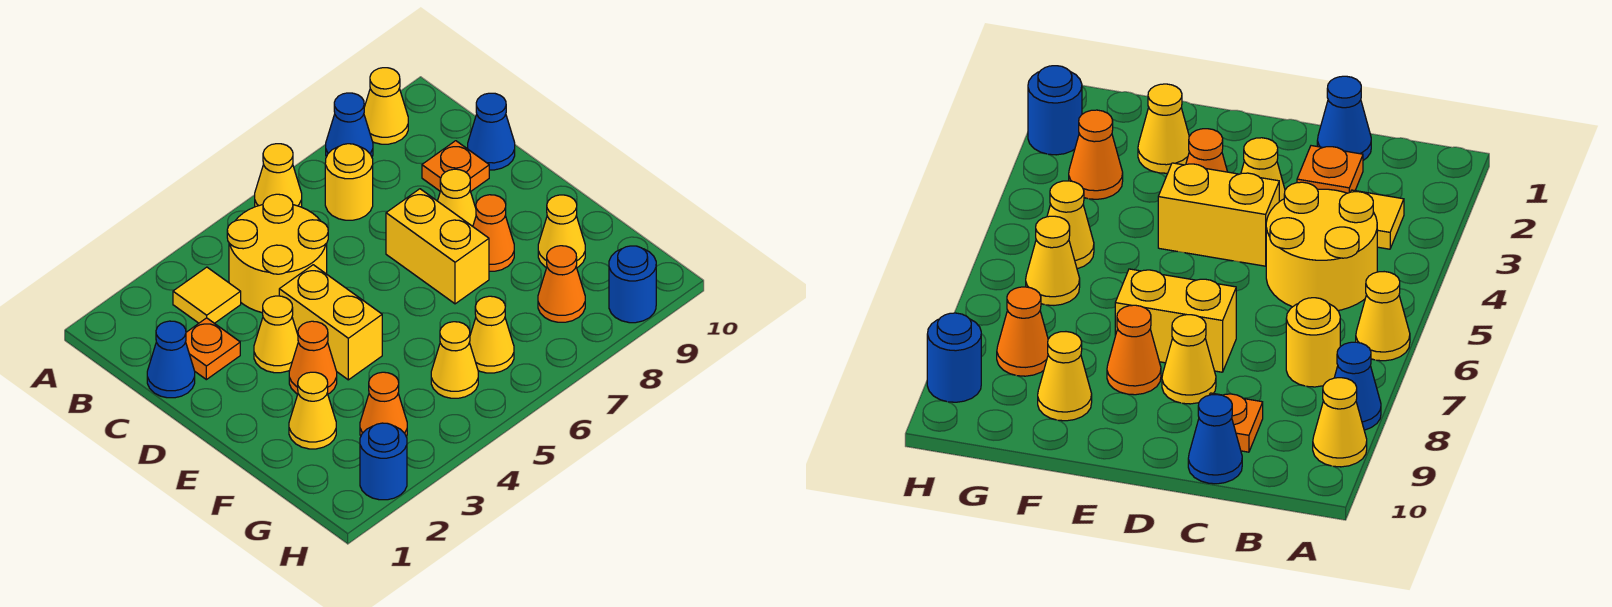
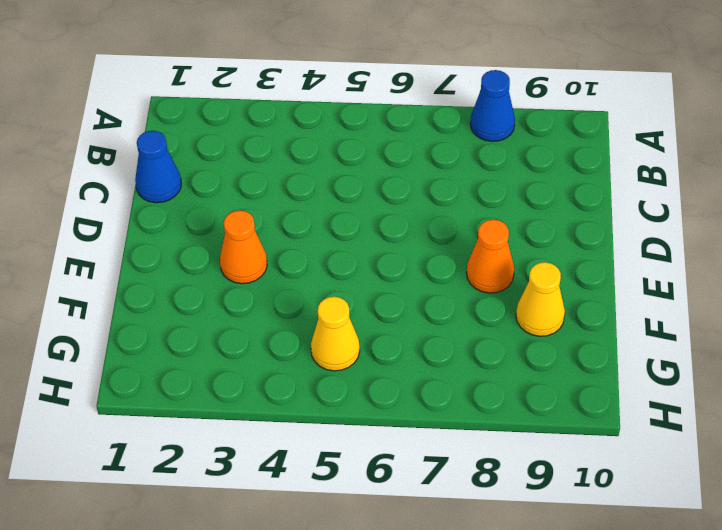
none -> yellow cone A6 level 1
none -> yellow cone A9 level 1
none -> yellow tile B3 level 1

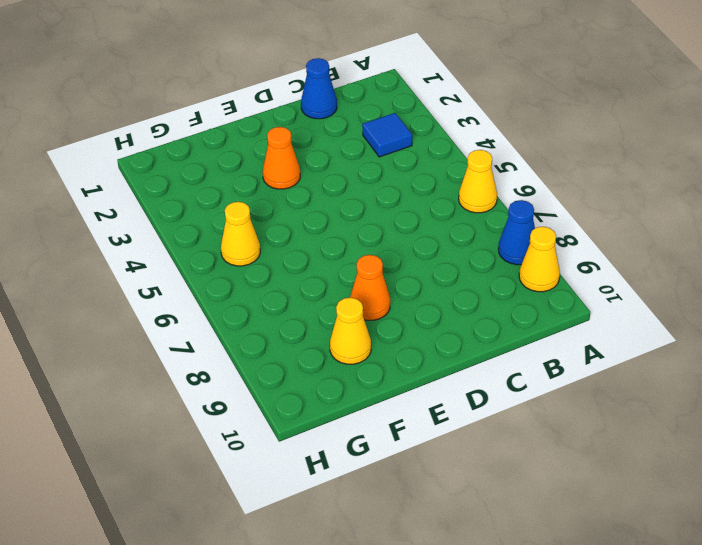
blue tile B3 level 1 -> yellow tile B3 level 1
none -> yellow round brick B4:C5 level 1
none -> yellow round brick B7 level 1
none -> orange plate C2 level 1

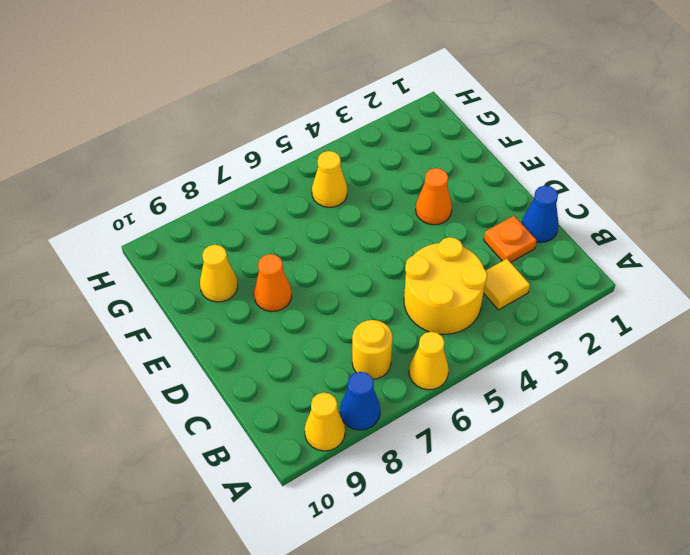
none -> orange plate C9 level 1
none -> blue cone C10 level 1
none -> yellow cone D3 level 1

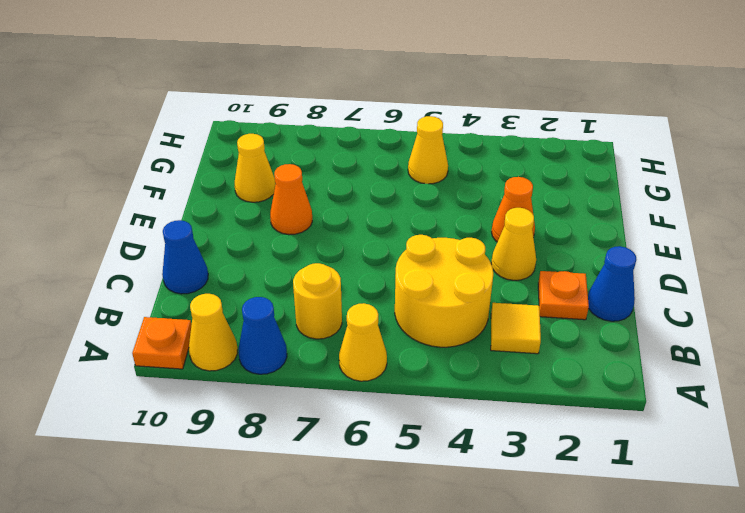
orange plate A10 level 1 -> orange plate C9 level 1
none -> yellow brick D4:E4 level 1
none -> yellow brick D7:E7 level 1
none -> yellow cone D8 level 1

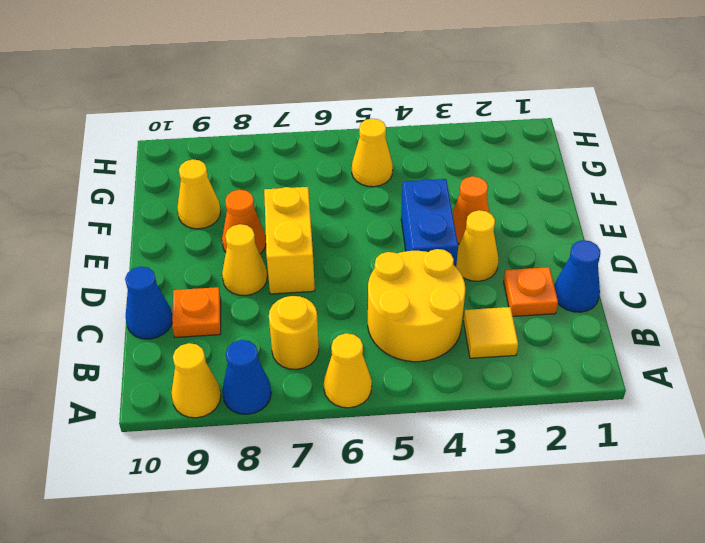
blue brick D4:E4 level 1 -> yellow brick D4:E4 level 1
none -> yellow cone F2 level 1
none -> orange cone G3 level 1
none -> yellow cone G6 level 1

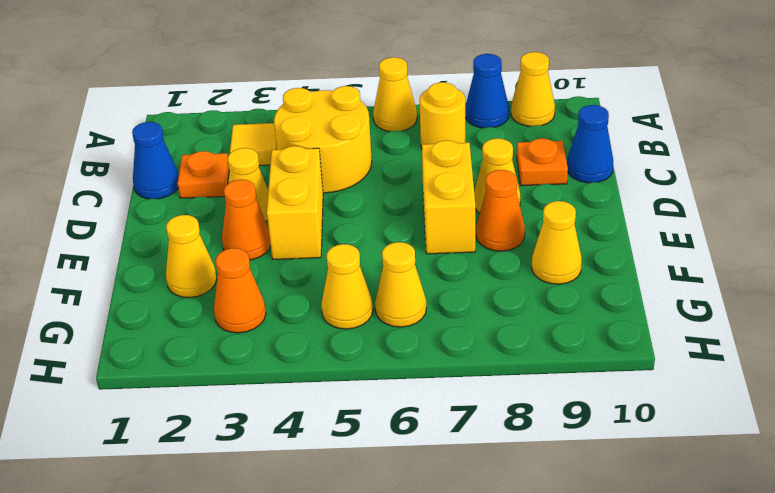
none -> orange cone G8 level 1
none -> blue round brick H2 level 1
none -> blue round brick H9 level 1

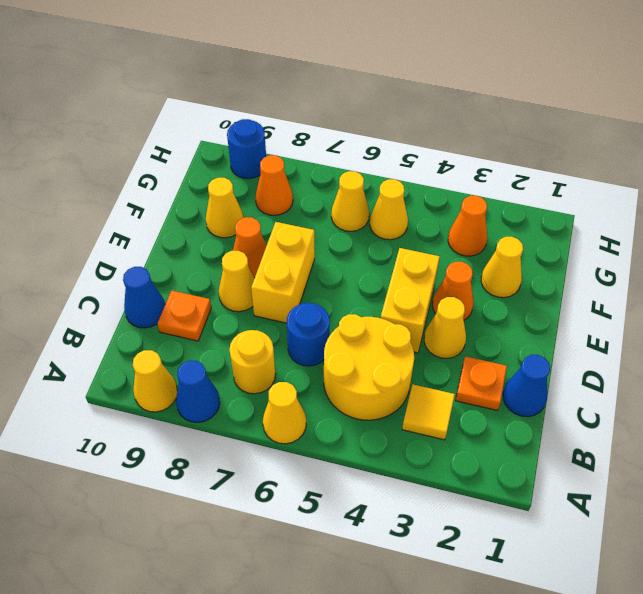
blue round brick C6 level 1 -> blue round brick H2 level 1

